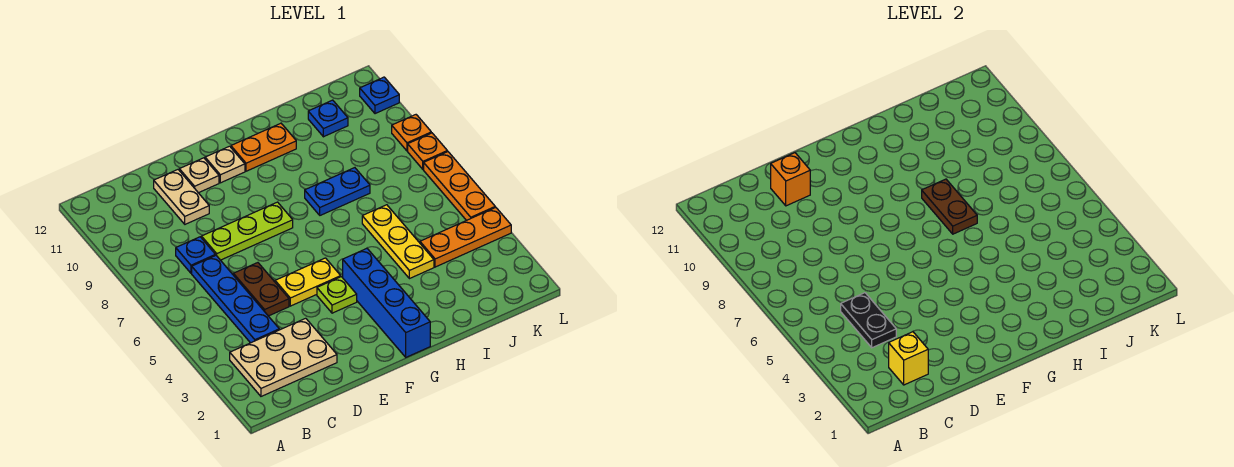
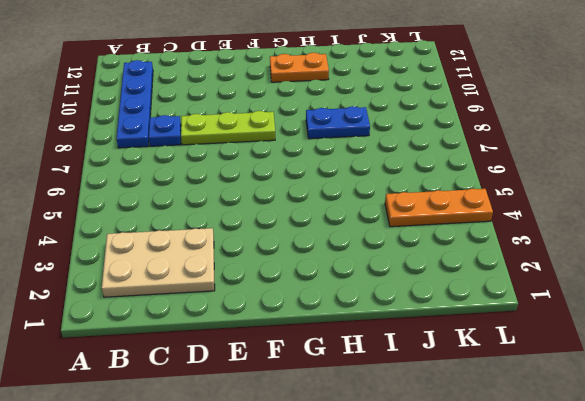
blue plate B8:B11 level 1 -> blue plate C4:C7 level 1
none -> brown plate D5:D6 level 1
none -> tan plate D10:D11 level 1
none -> yellow plate E5:F5 level 1

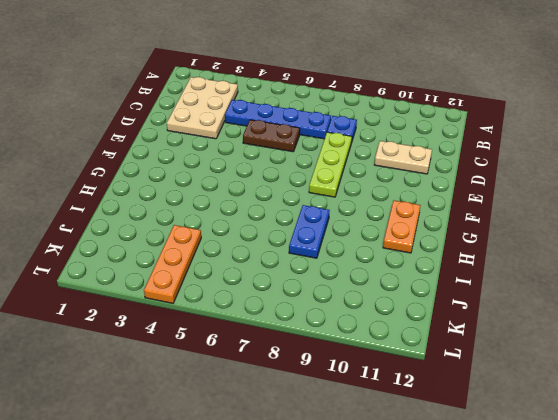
none -> yellow plate E5:F5 level 1
none -> tan plate E11 level 1
none -> lime plate F4 level 1

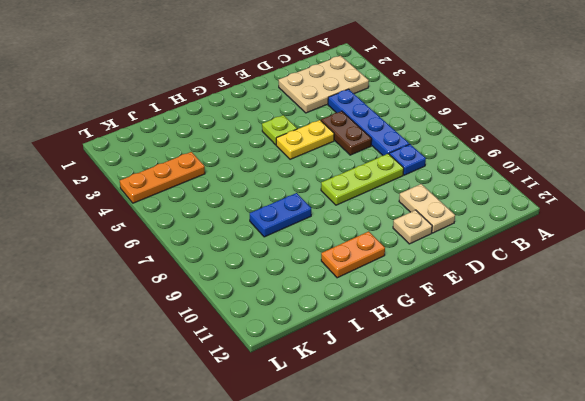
none -> tan plate F11 level 1
none -> blue brick G1:G4 level 1
none -> yellow plate I4:I6 level 1

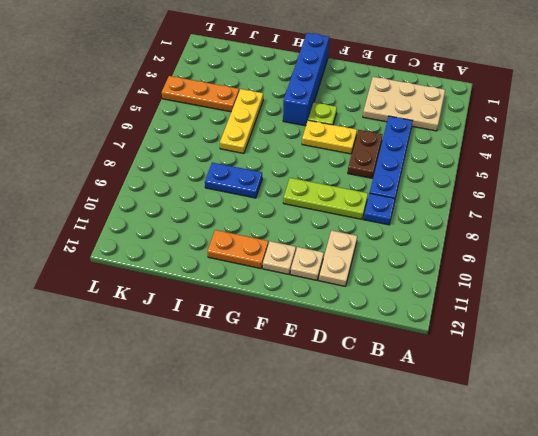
none -> blue plate J11 level 1
none -> orange plate L5:L7 level 1
none -> orange plate L8 level 1

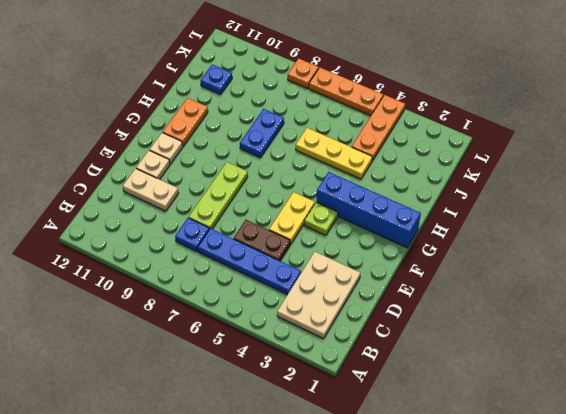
none -> orange plate L9 level 1
none -> blue plate L11 level 1
none -> yellow brick C2 level 2

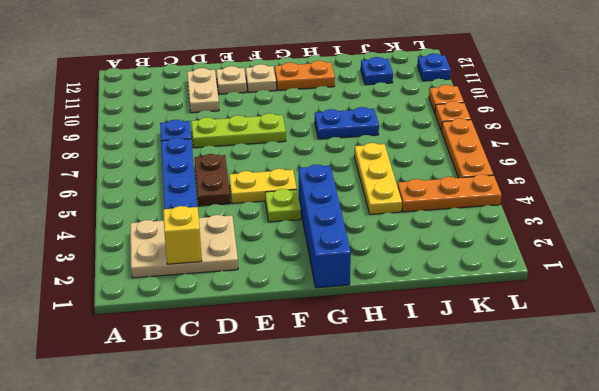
none -> black plate C4:C5 level 2
none -> orange brick D11 level 2
none -> brown plate H7:H8 level 2

